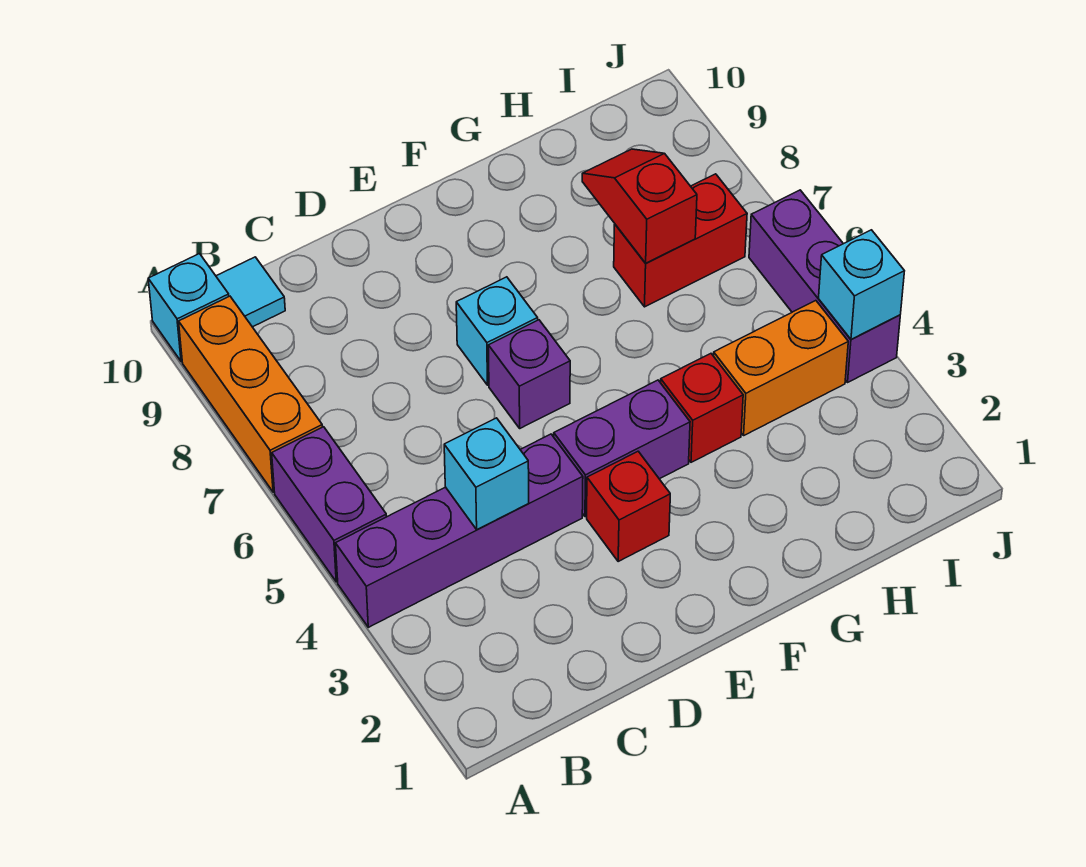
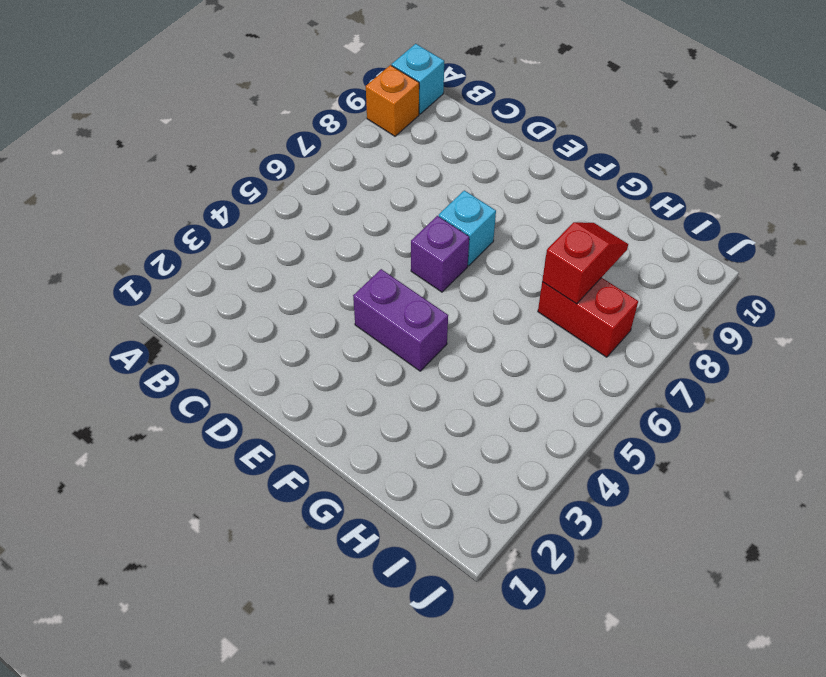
orange brick A9 level 1 -> orange brick A7:A9 level 1
none -> purple brick A4:D4 level 1
none -> purple brick A5:A6 level 1
none -> cyan tile B10 level 1

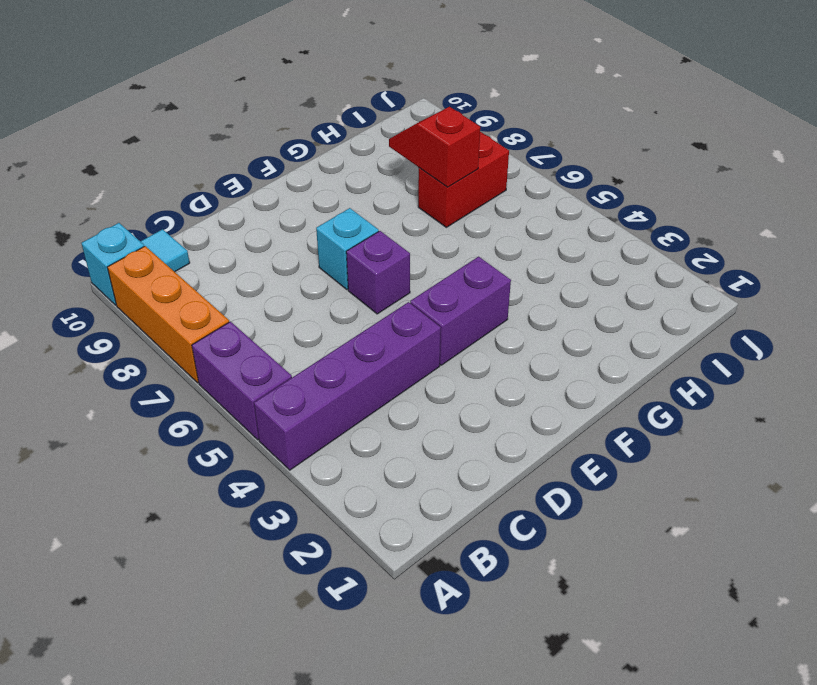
none -> red brick E3 level 1
none -> red brick G4 level 1
none -> orange brick H4:I4 level 1

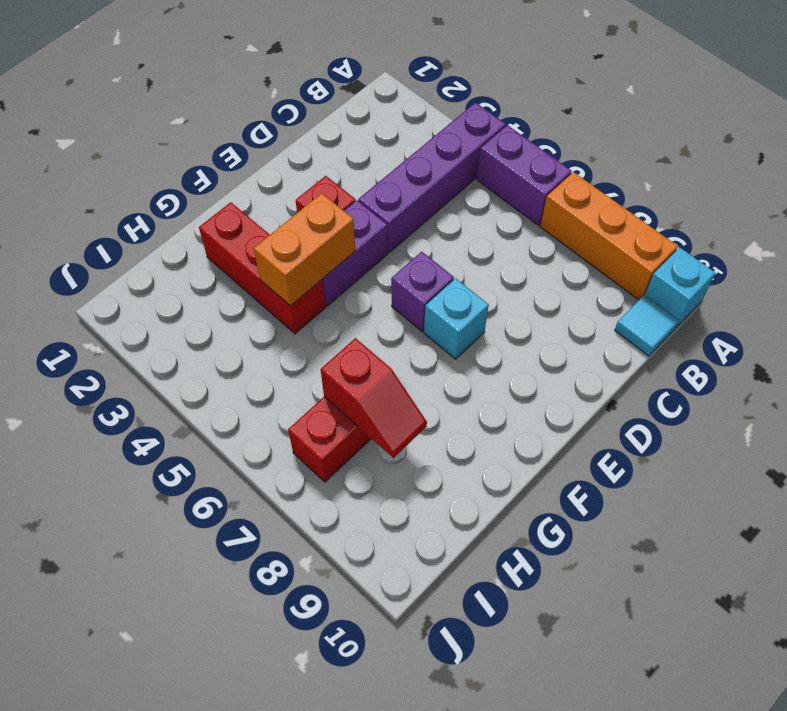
orange brick F4:G4 level 2 -> orange brick H4:I4 level 1
red brick G2:G4 level 1 -> red brick G4 level 1
none -> purple brick J4:J6 level 1
none -> cyan brick C4 level 2
none -> cyan brick J4 level 2

